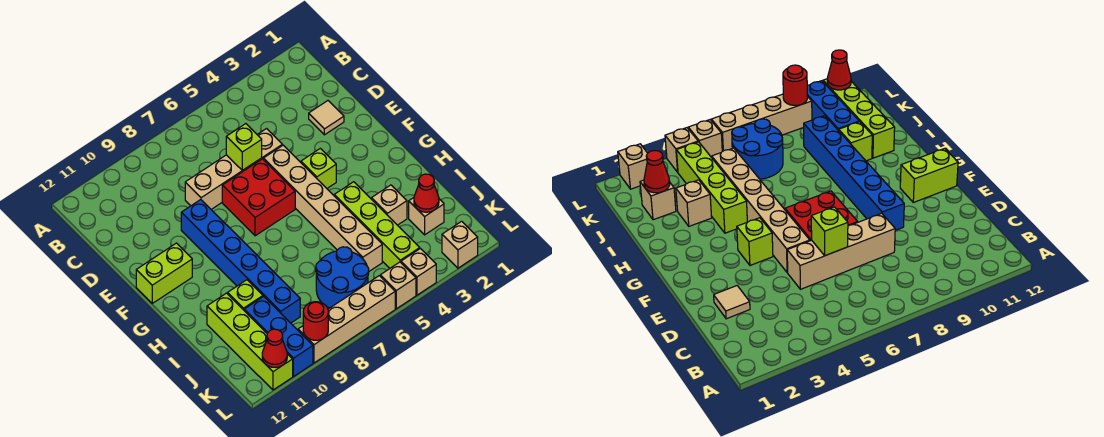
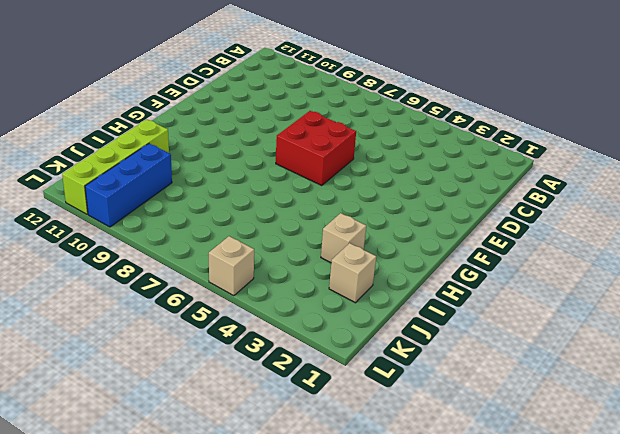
none -> tan tile D2 level 1
none -> tan brick D5:D8 level 1
none -> tan brick E5:J5 level 1

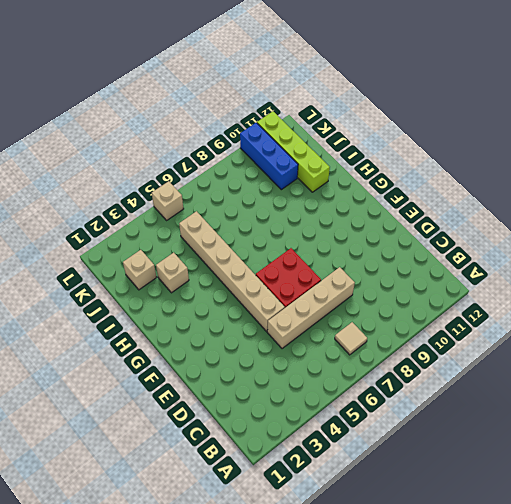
tan tile B7 level 1 -> tan tile D2 level 1
none -> blue brick E9:J9 level 1
none -> lime brick F4 level 1
none -> lime brick F11:F12 level 1

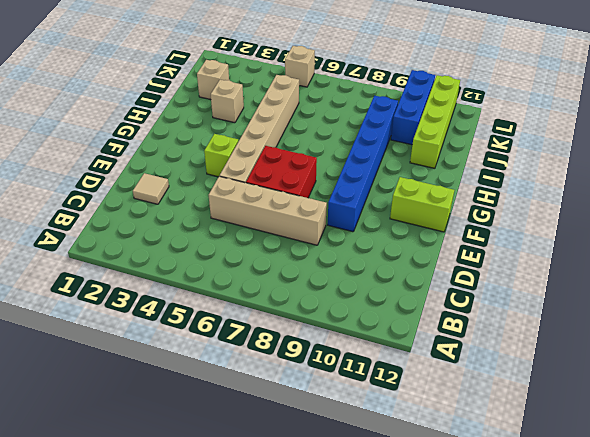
none -> lime brick H4:K4 level 1
none -> lime brick I10 level 1
none -> blue round brick J6:K7 level 1

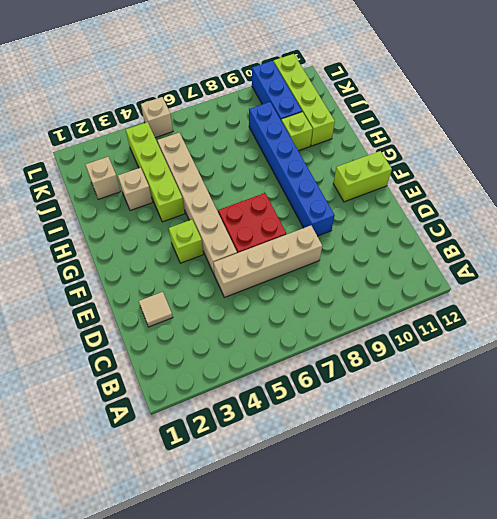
none -> blue round brick J6:K7 level 1
none -> tan brick L2 level 1
none -> tan brick L4 level 1

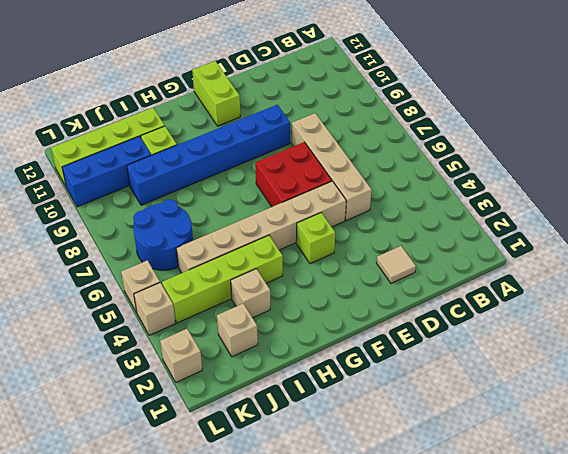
none -> tan brick L6:L9 level 1
none -> lime brick D6 level 2
none -> red cone J2 level 2

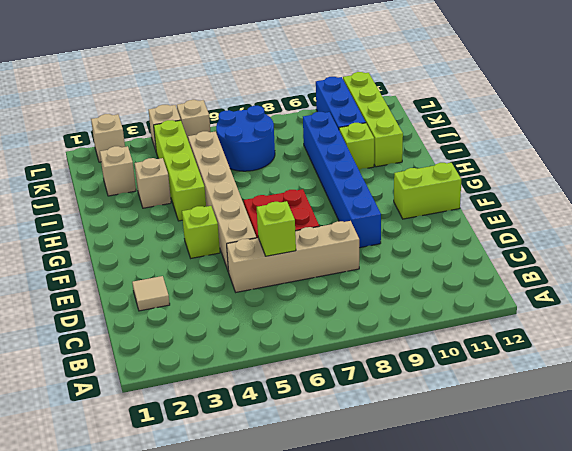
none -> tan brick L6:L9 level 1
none -> red cone J2 level 2
none -> red round brick L9 level 2

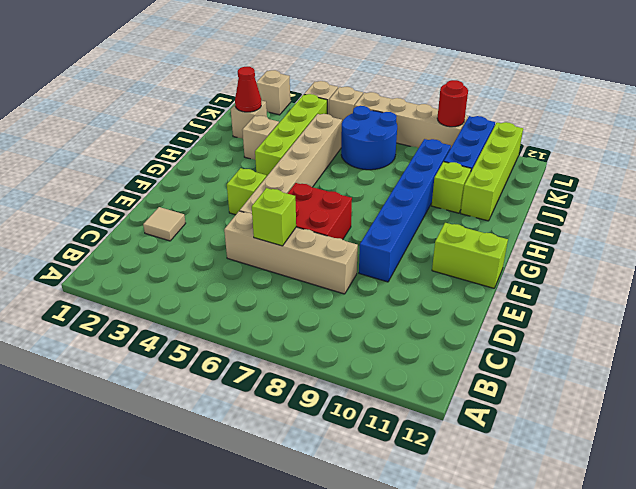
none -> red cone L11 level 2

